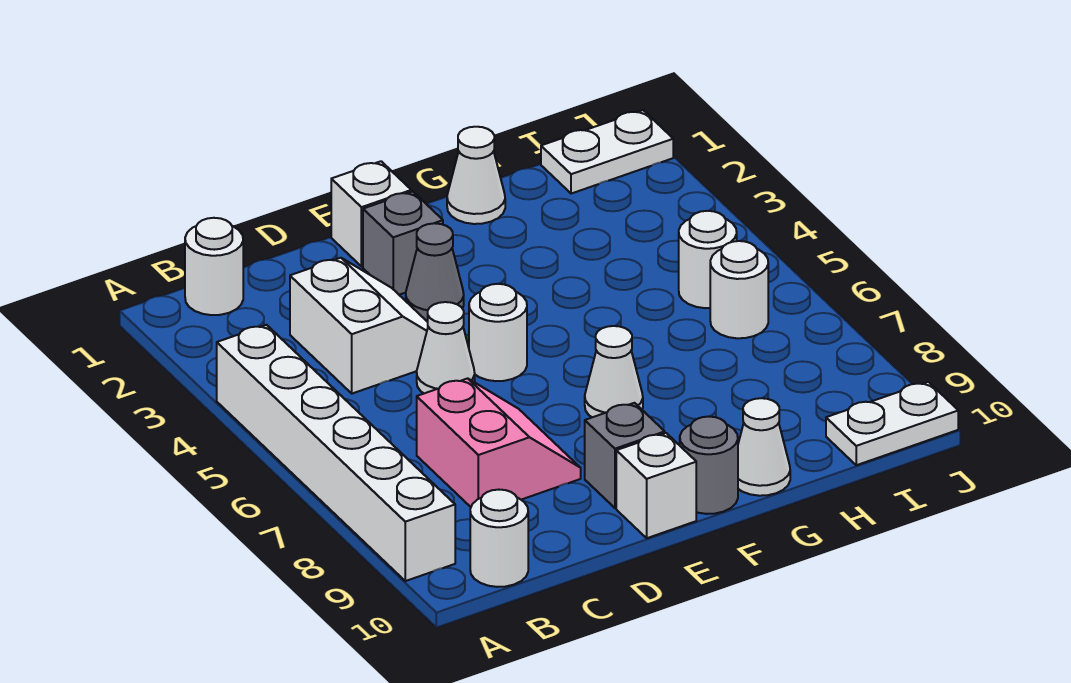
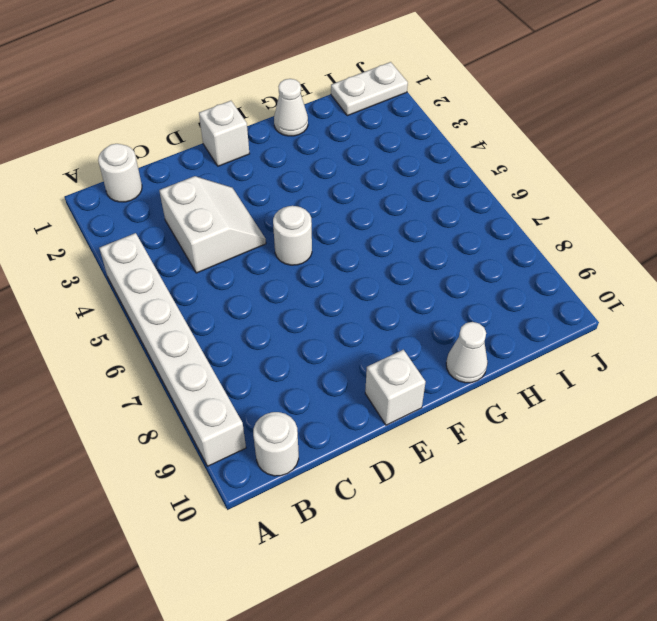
none -> pink slope C7:D8 level 1 top C
none -> white cone D5 level 1
none -> grey brick E2 level 1

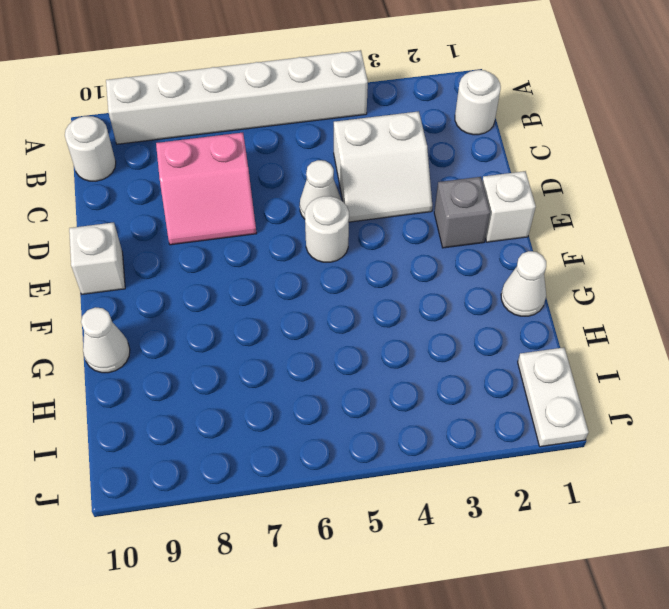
none -> grey cone E3 level 1
none -> grey brick E9 level 1
none -> white cone F7 level 1

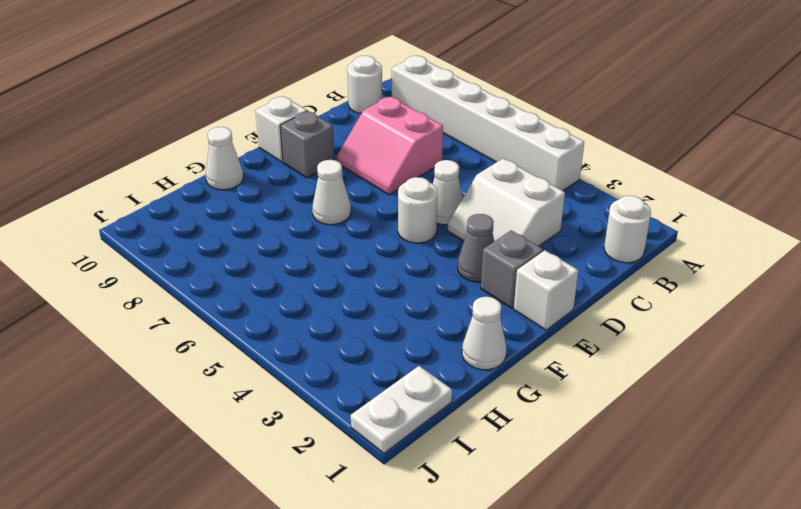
none -> grey round brick F10 level 1
none -> white round brick I5 level 1
none -> white round brick I6 level 1

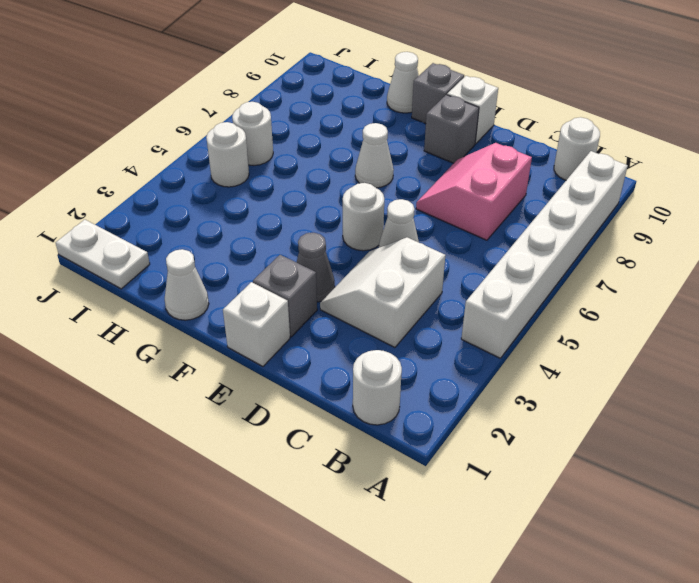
grey brick F10 level 1 -> grey round brick F10 level 1
none -> white plate I10:J10 level 1

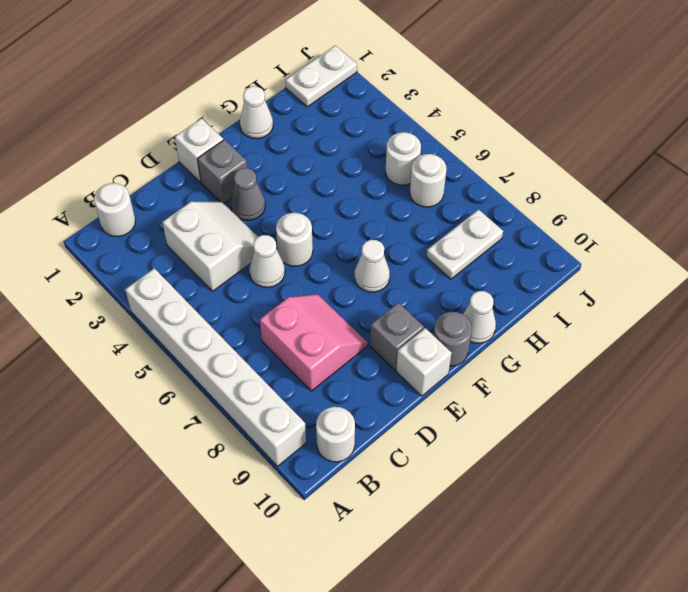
white plate H8:I8 level 1 -> white plate I10:J10 level 1

